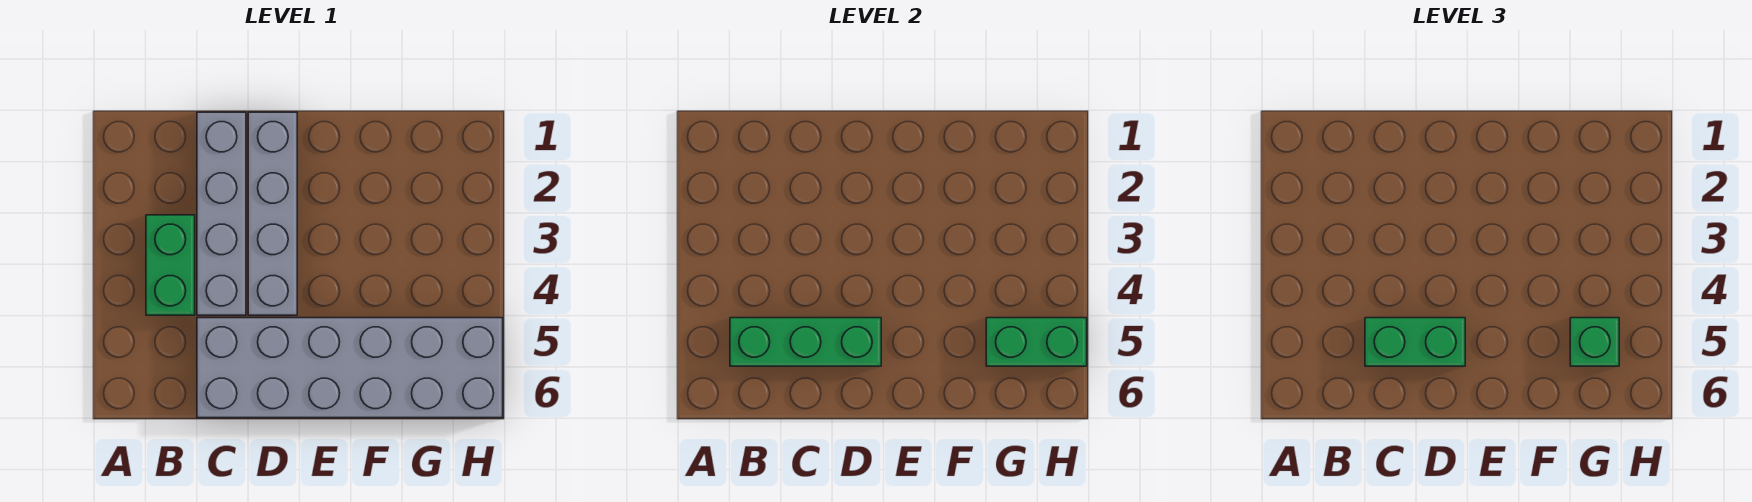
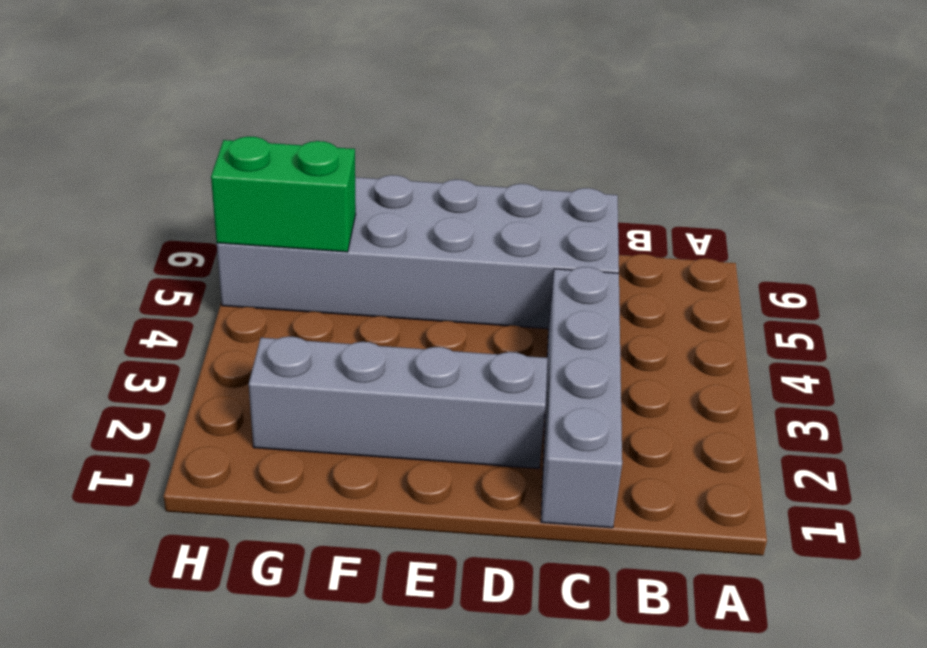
grey brick D2:G2 level 1 -> grey brick D1:D4 level 1
none -> green brick B3:B4 level 1
none -> green brick B5:D5 level 2

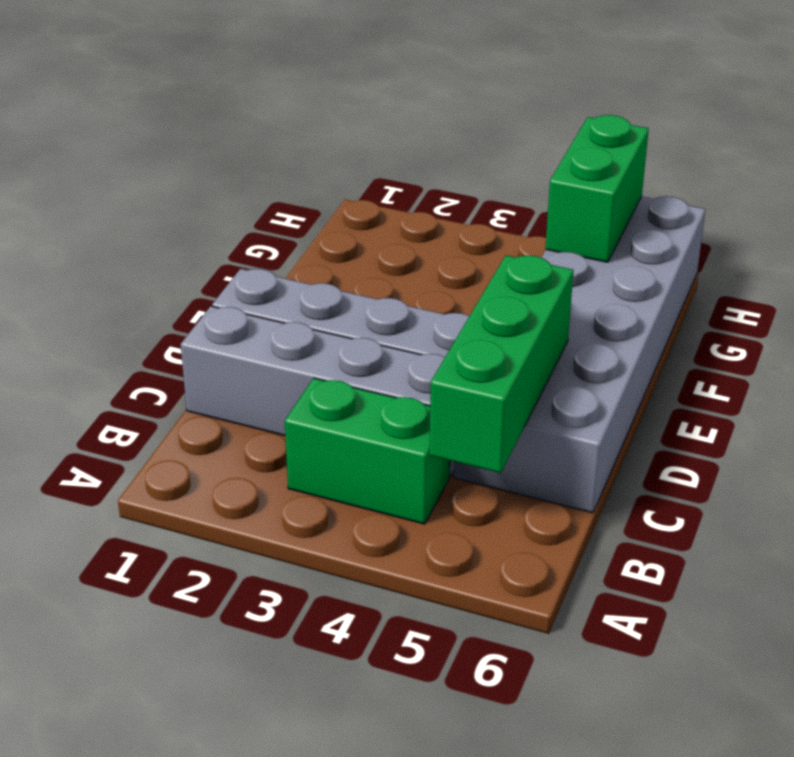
none -> green brick C5:D5 level 3
none -> green brick G5 level 3

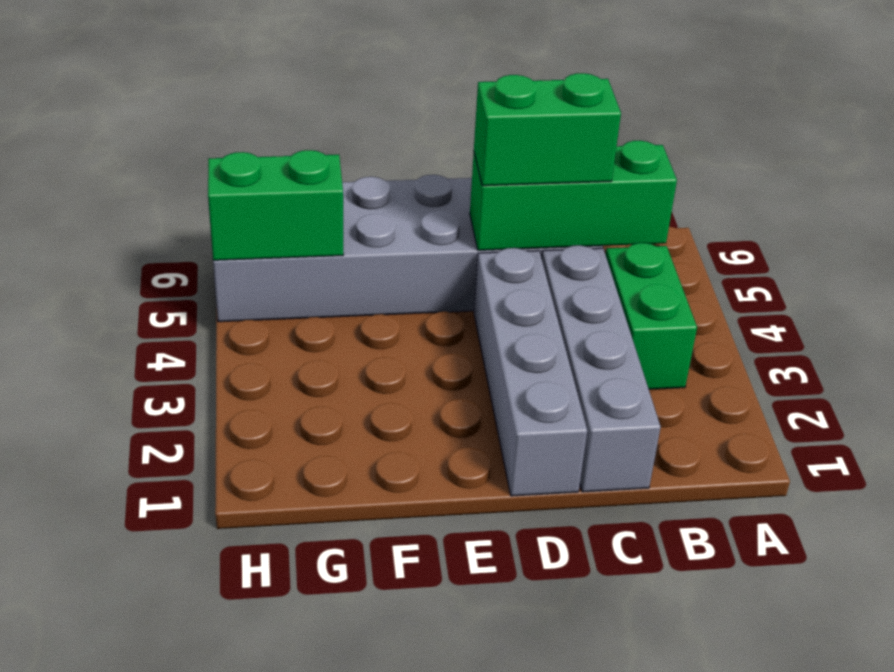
none -> green brick G5 level 3

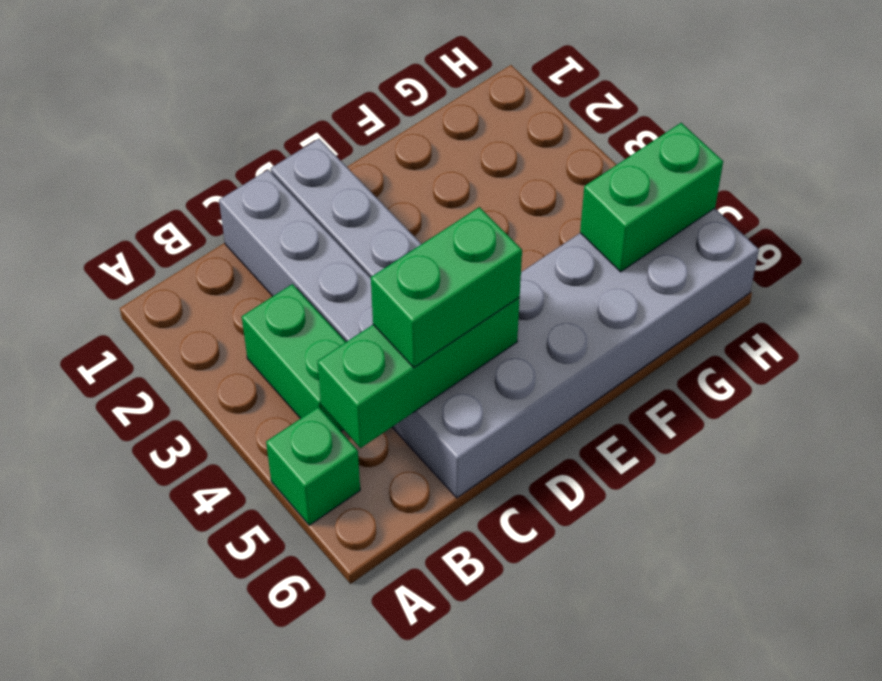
green brick A5 level 1 -> green brick G5 level 3

